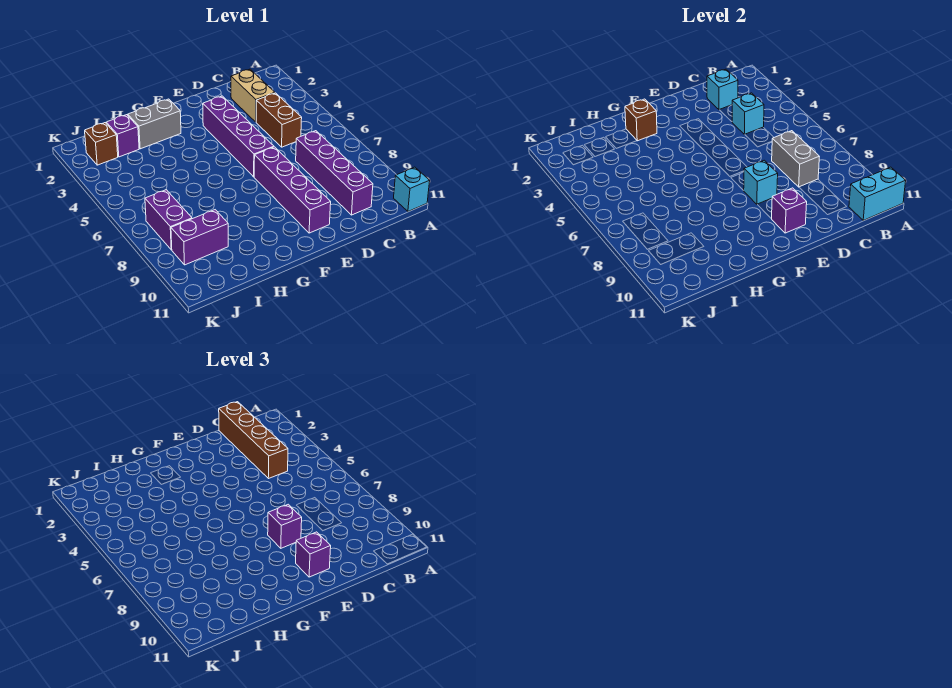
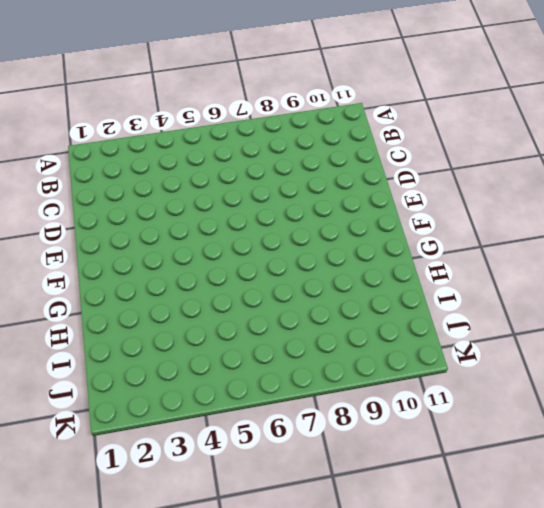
none -> cyan brick A11 level 1
none -> tan brick C2:C3 level 1
none -> brown brick C4:C5 level 1

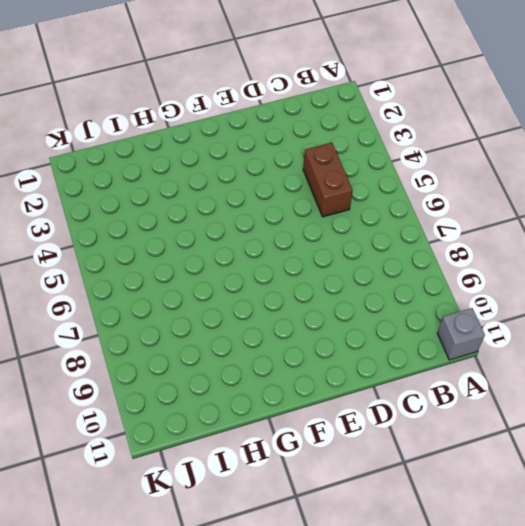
grey brick A11 level 1 -> cyan brick A11 level 1
none -> tan brick C2:C3 level 1
none -> purple brick C7:C10 level 1
none -> purple brick E3:E6 level 1

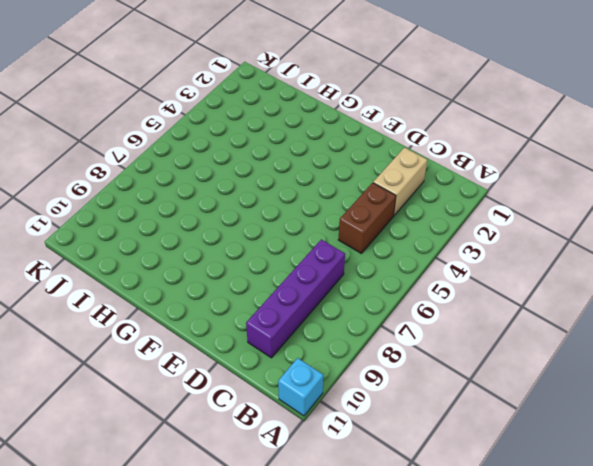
none -> purple brick E3:E6 level 1
none -> purple brick E7:E10 level 1
none -> grey brick G2:H2 level 1

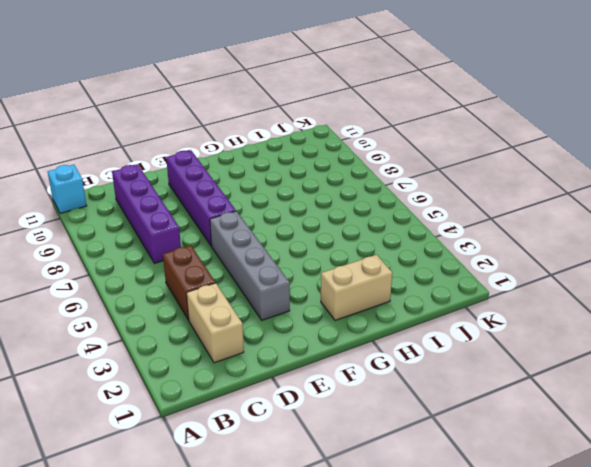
grey brick E3:E6 level 1 -> purple brick E3:E6 level 1
tan brick G2:H2 level 1 -> grey brick G2:H2 level 1
none -> purple brick I2 level 1
none -> purple brick I9:J9 level 1
none -> brown brick J2 level 1

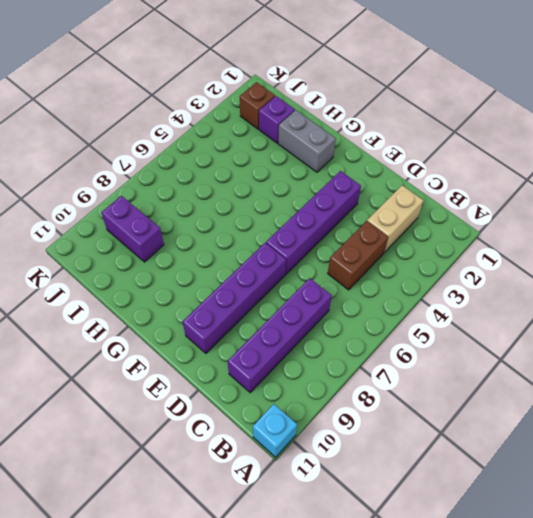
none -> purple brick J7:J8 level 1
none -> cyan brick A11:B11 level 2
none -> cyan brick C2 level 2

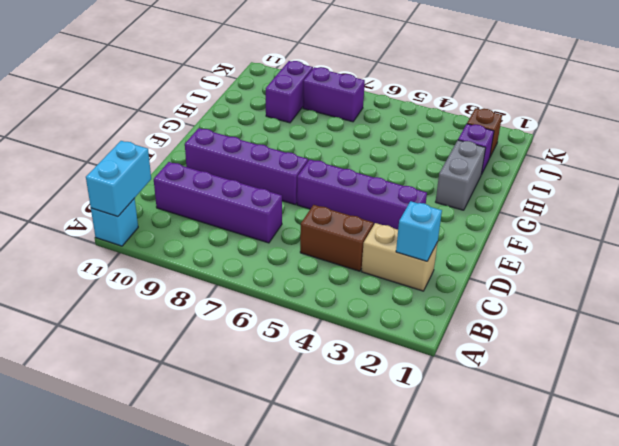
none -> cyan brick C4 level 2
none -> grey brick C7:C8 level 2
none -> cyan brick E8 level 2

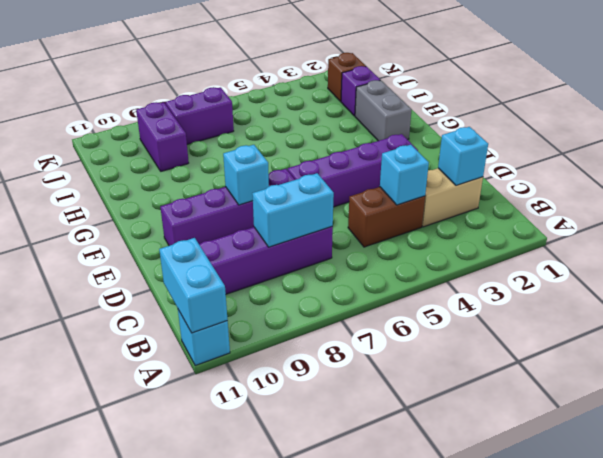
cyan brick C7:C8 level 2 -> grey brick C7:C8 level 2
none -> purple brick E10 level 2
none -> brown brick G2 level 2
none -> brown brick C1:C4 level 3

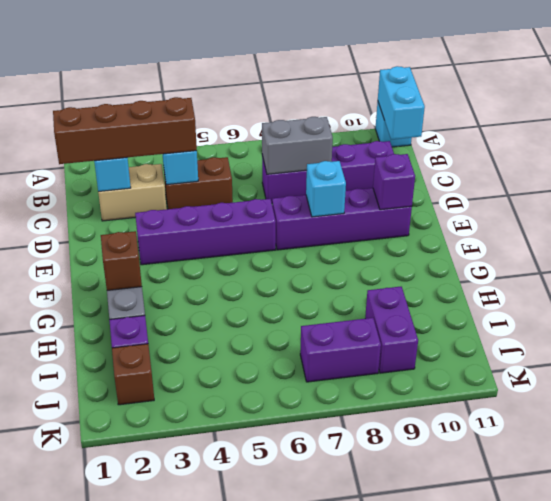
none -> purple brick E8 level 3
none -> purple brick E10 level 3

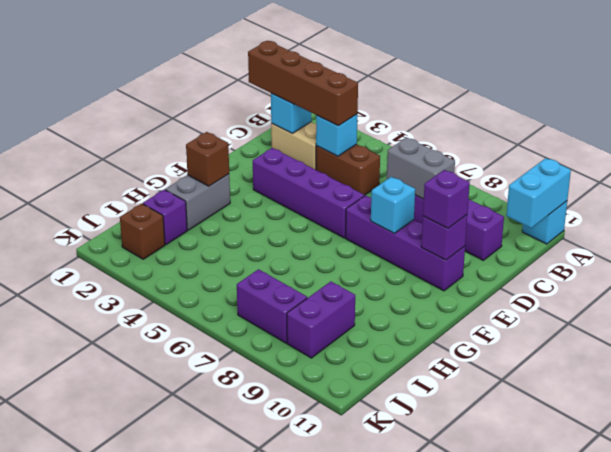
none -> purple brick E8 level 3

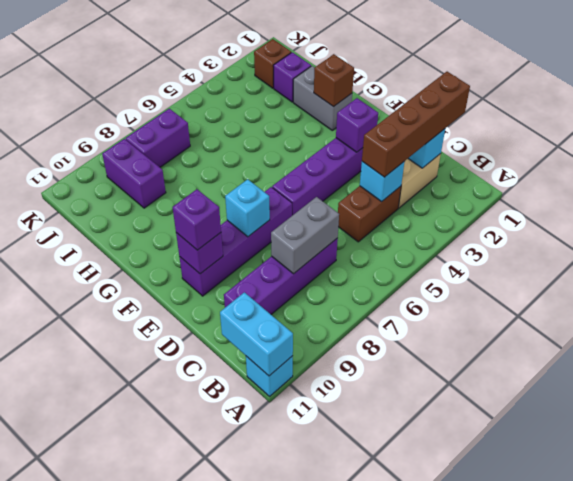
purple brick E3 level 2 -> purple brick E8 level 3

